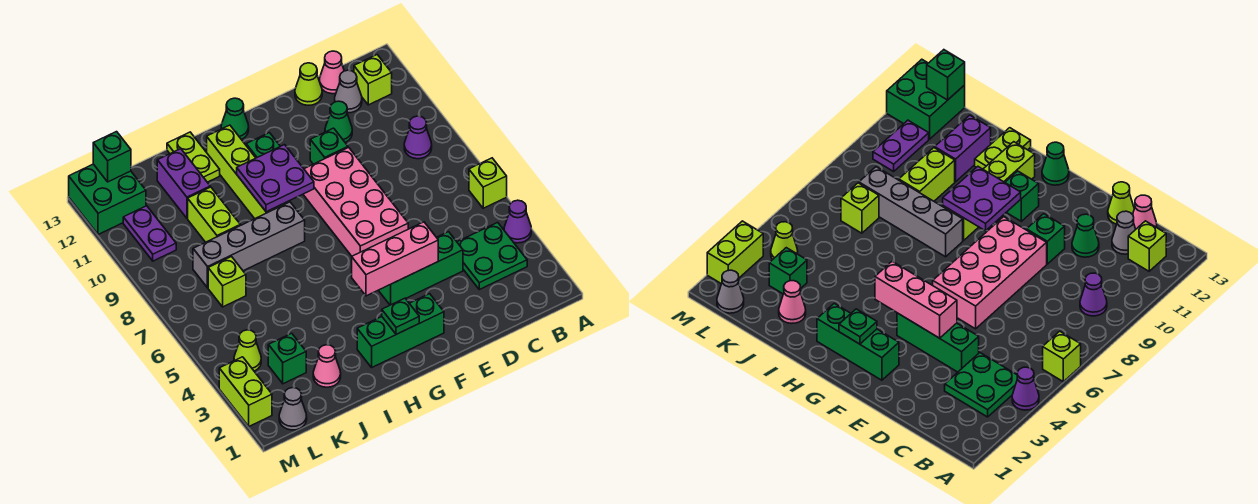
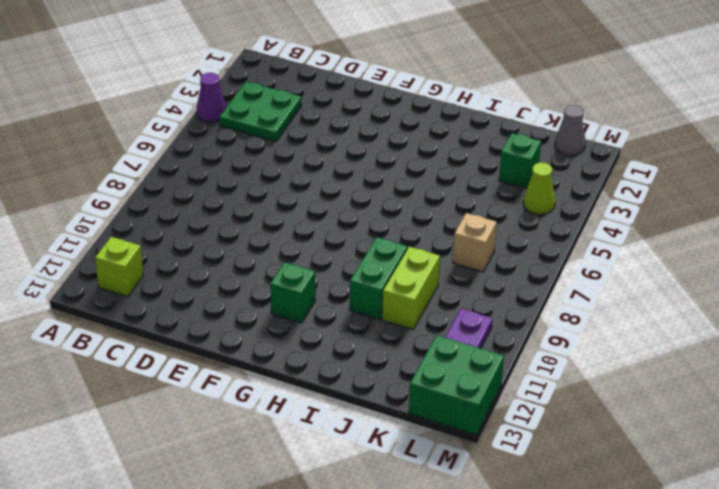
green brick I9:I10 level 1 -> none
tan brick K7 level 1 -> lime brick K7 level 1
none -> lime brick A6 level 1
none -> purple cone B9 level 1
none -> grey cone C12 level 1
none -> pink cone C13 level 1

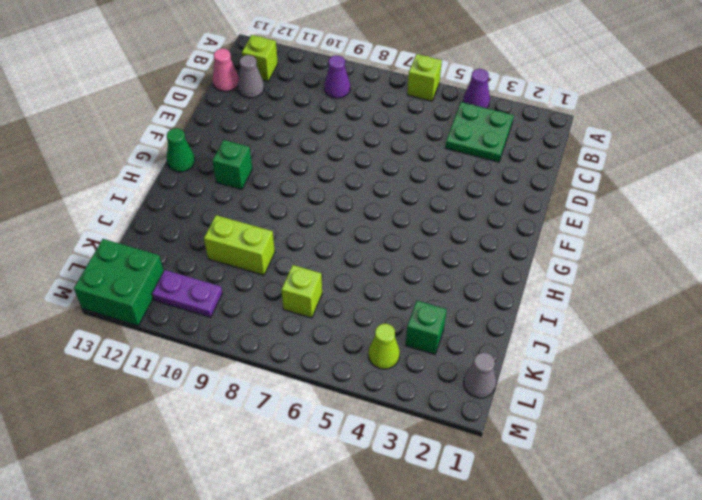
none -> green brick D4:F4 level 1
none -> green cone D11 level 1
none -> lime cone D13 level 1
none -> pink brick E6:F9 level 1

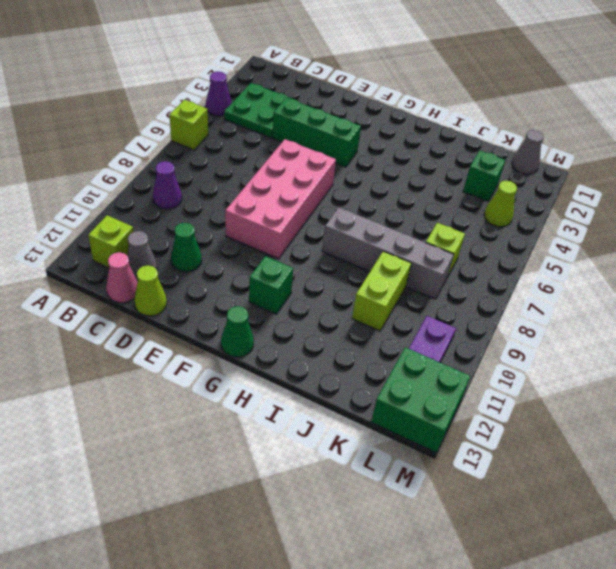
none -> green brick E10 level 1
none -> green brick F2:H2 level 1
none -> lime brick H9:H12 level 1
none -> lime plate I12:I13 level 1

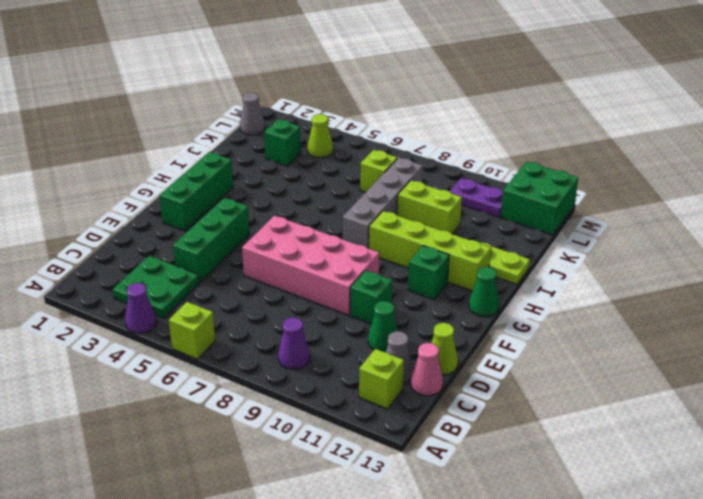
none -> pink cone J2 level 1
none -> purple brick J11:J12 level 1
none -> lime brick M2:M3 level 1
none -> pink brick E4:G4 level 2

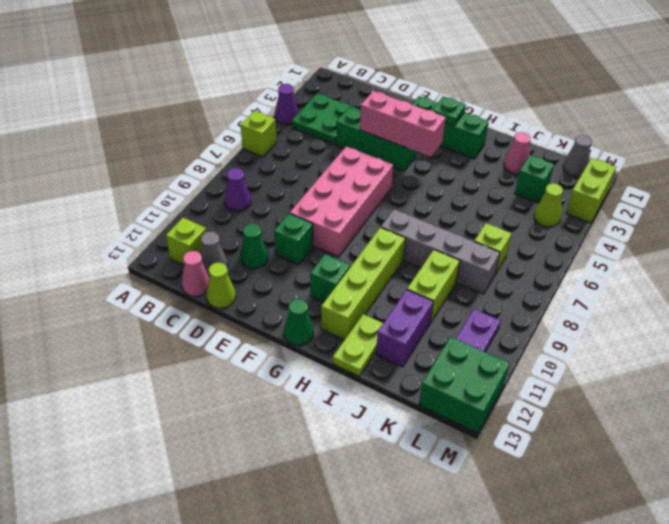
none -> purple plate G9:H10 level 2
none -> green brick L13 level 2

